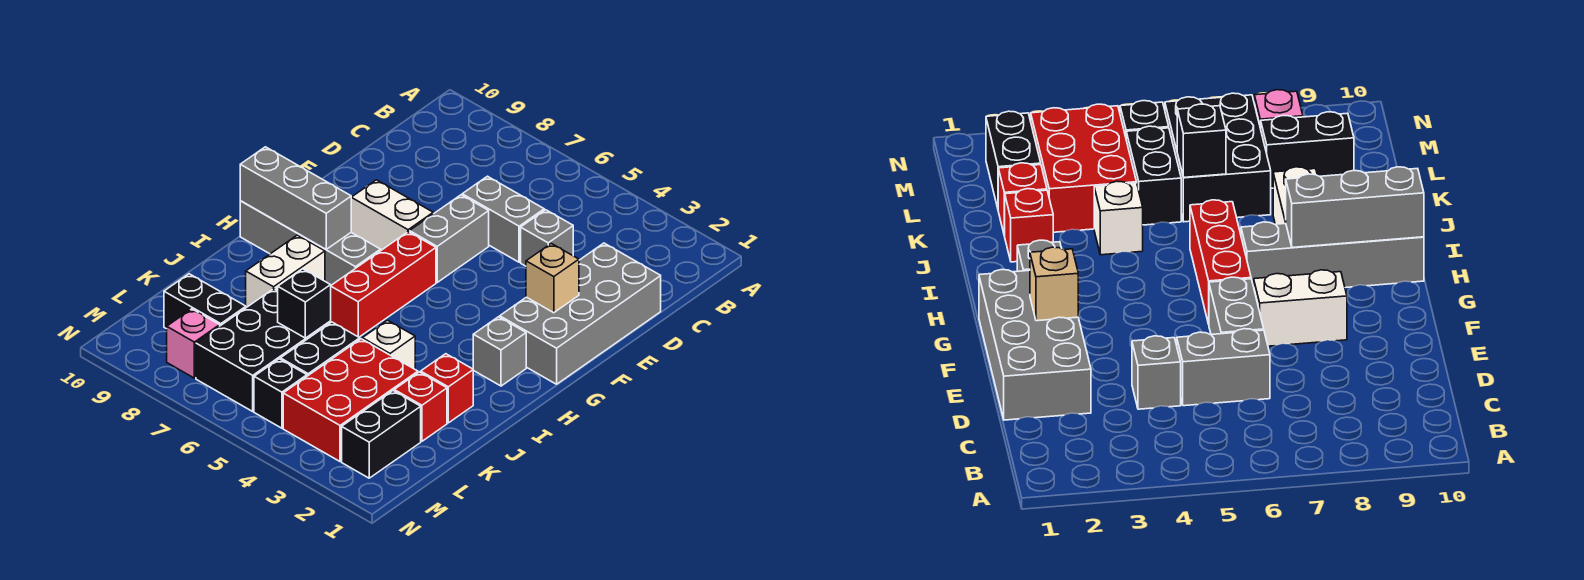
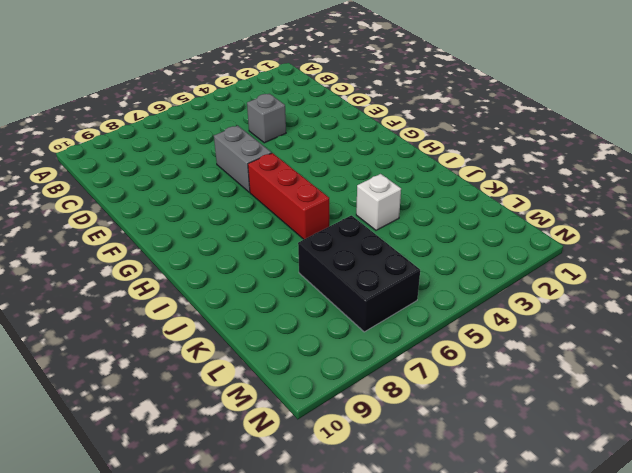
none -> grey brick D1:G2 level 1
none -> grey brick D5:D6 level 1
none -> white brick F7:F8 level 1

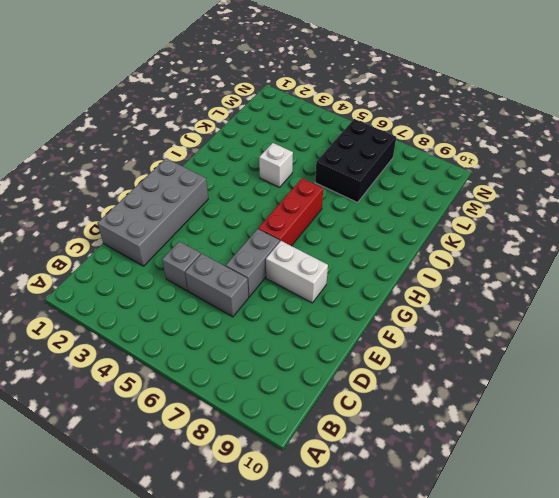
none -> grey brick H2 level 1
none -> grey brick H7:H10 level 1
none -> white brick I8:J8 level 1

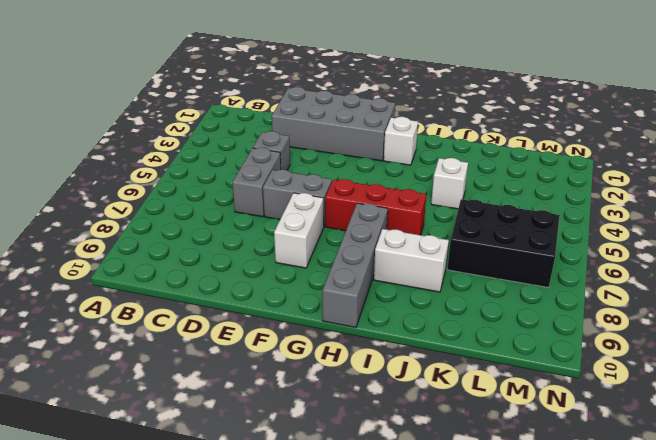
white brick H2 level 1 -> grey brick H2 level 1
none -> red brick J2 level 1
none -> red brick K2 level 1
none -> red brick K3:M4 level 1

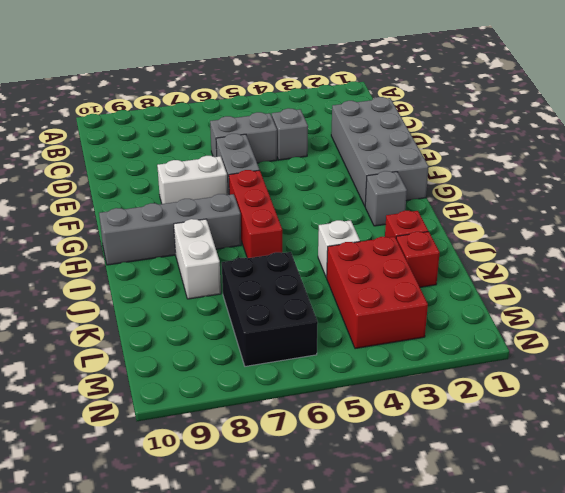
none -> black brick K5:L5 level 1
none -> black brick L2:M2 level 1
none -> black brick L8:L9 level 1

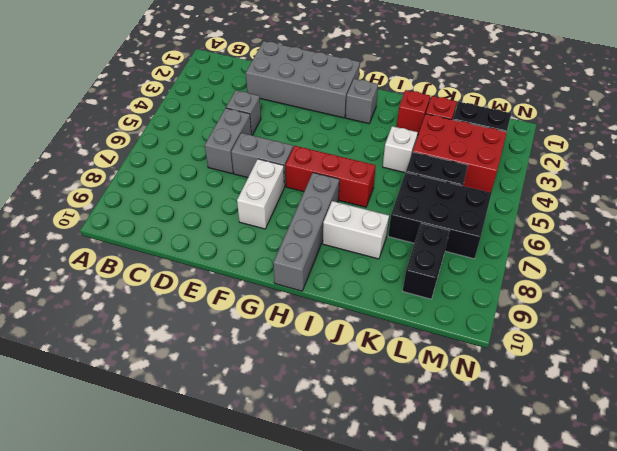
none -> black brick M5 level 1
none -> pink brick M8 level 1
none -> tan brick F2 level 2

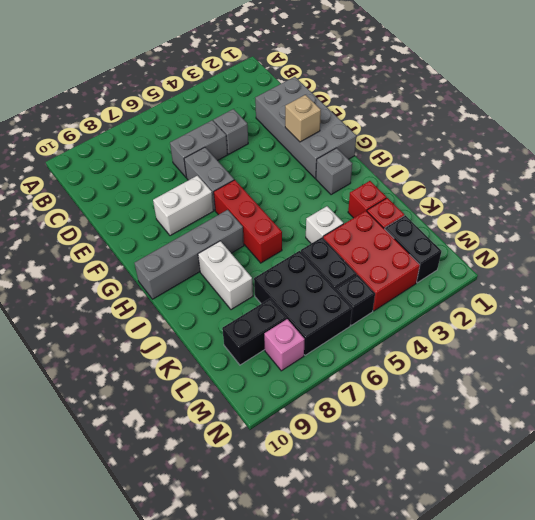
none -> grey brick H8:H10 level 2
none -> black brick K6 level 2

